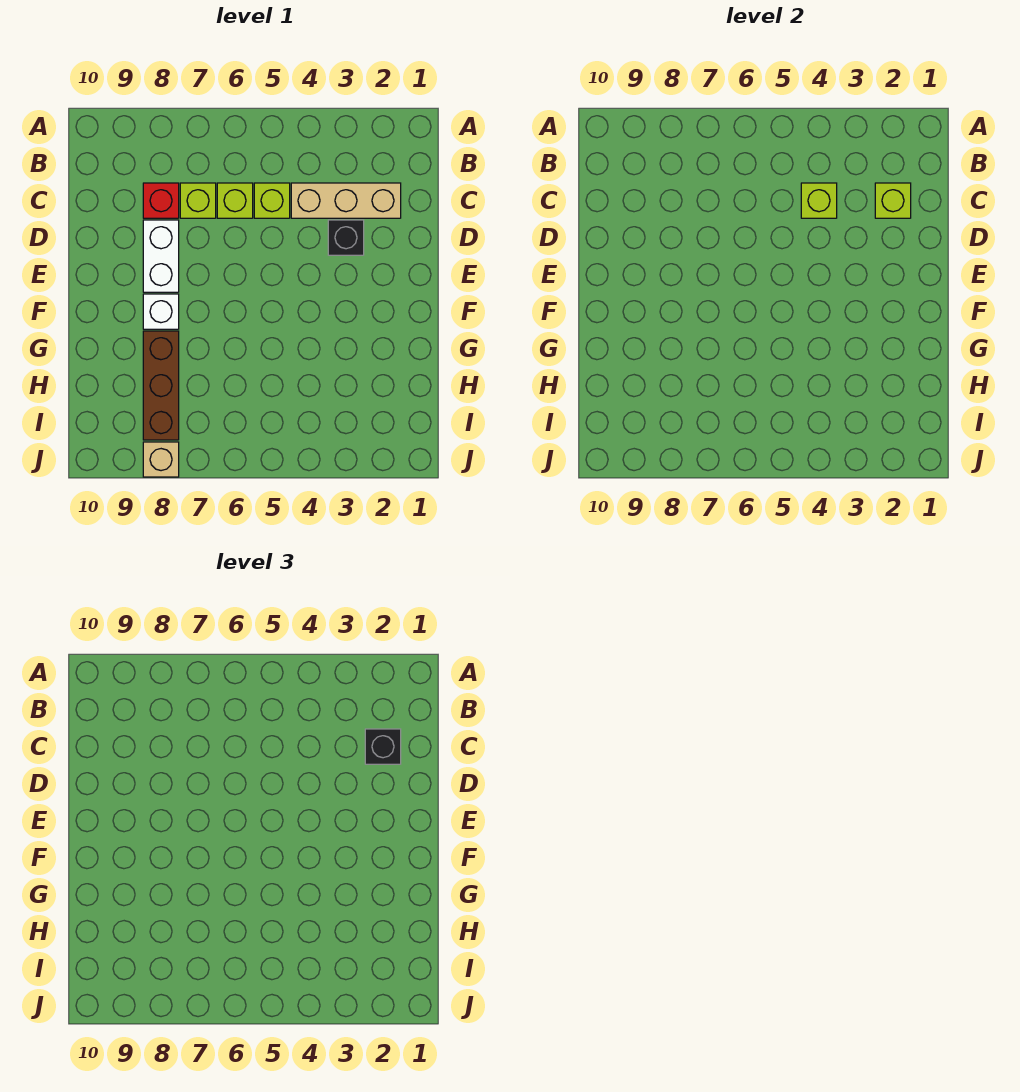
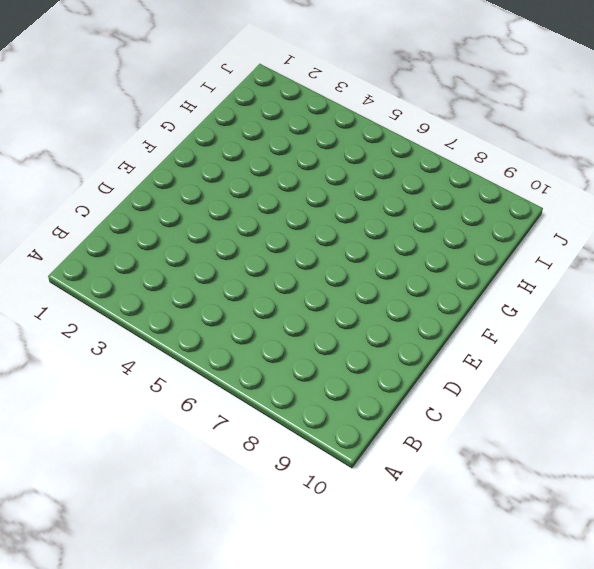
none -> tan brick C2:C4 level 1
none -> lime brick C5 level 1
none -> lime brick C6 level 1

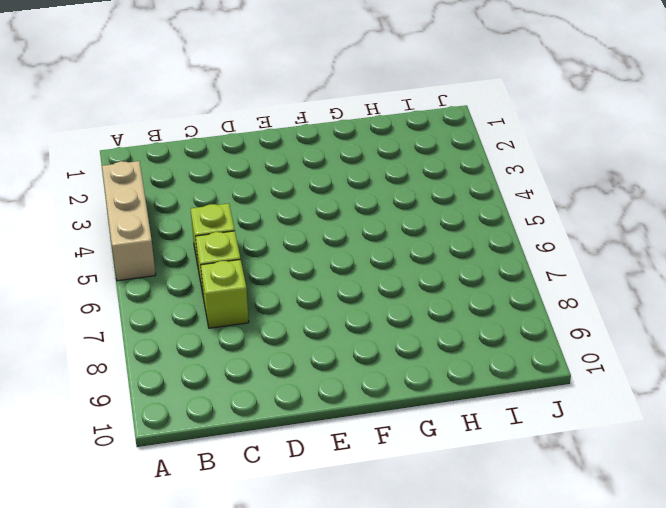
tan brick A3:A5 level 1 -> tan brick C2:C4 level 1
none -> red brick C8 level 1
none -> black brick D3 level 1
none -> white brick D8:E8 level 1

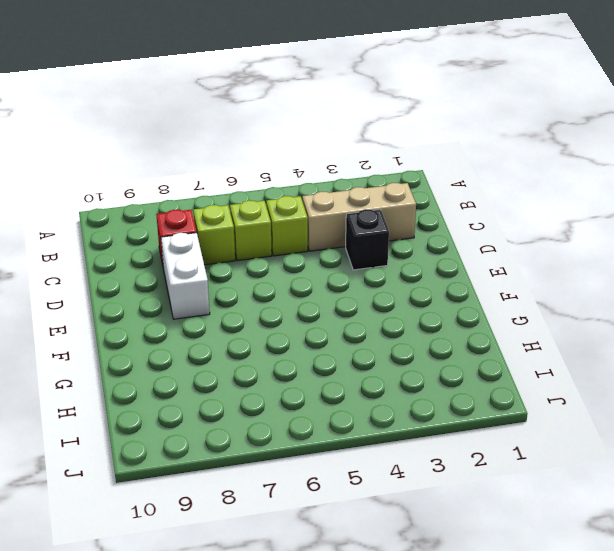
none -> white brick F8 level 1
none -> brown brick G8:I8 level 1
none -> tan brick J8 level 1

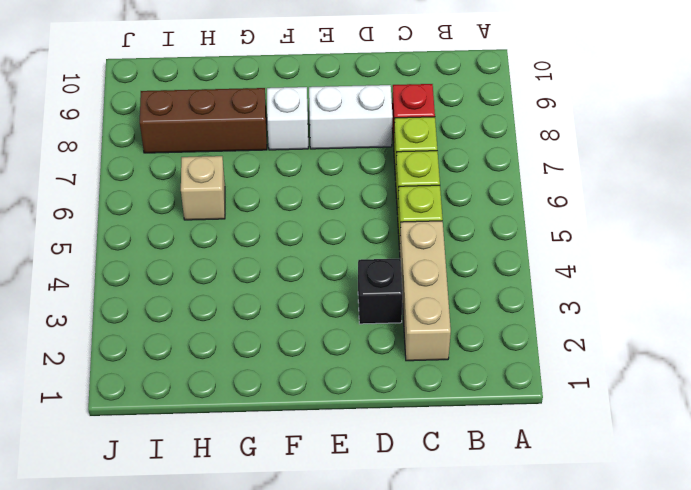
tan brick H6 level 1 -> tan brick J8 level 1
none -> lime brick C2 level 2
none -> lime brick C4 level 2
none -> black brick C2 level 3

